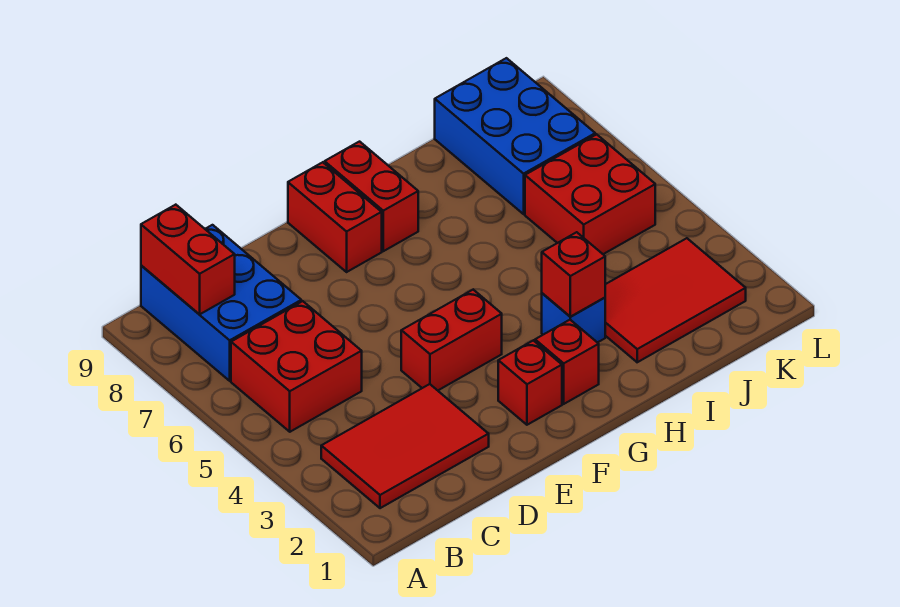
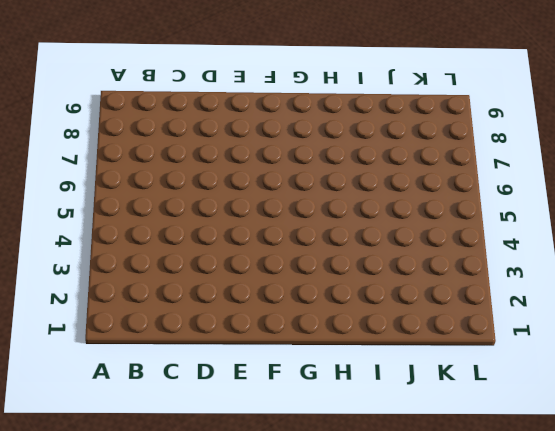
none -> red tile B2:D3 level 1
none -> red brick B5:C6 level 1
none -> blue brick B7:C9 level 1

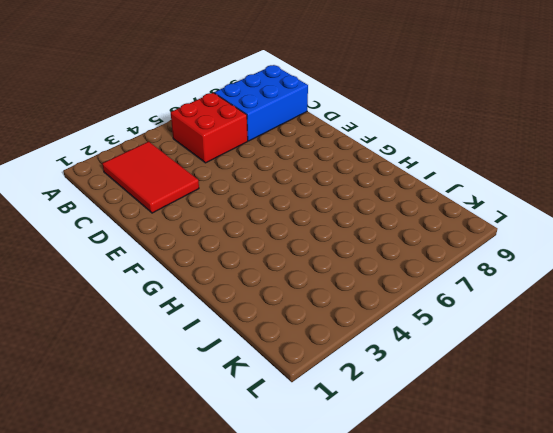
none -> red brick E4:F4 level 1
none -> red brick F2 level 1
none -> red brick F8:F9 level 1

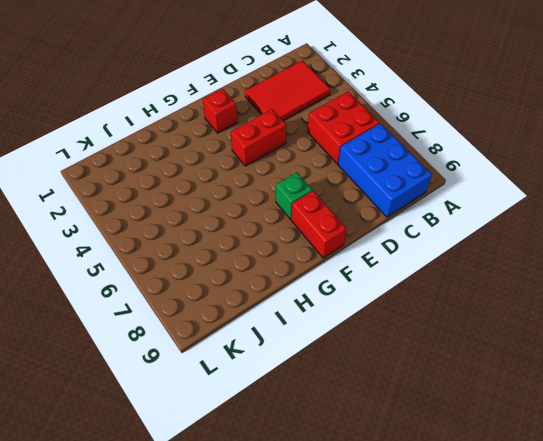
green brick F7 level 1 -> none
none -> red brick G2 level 1
none -> red brick G8:G9 level 1
none -> blue brick H3 level 1

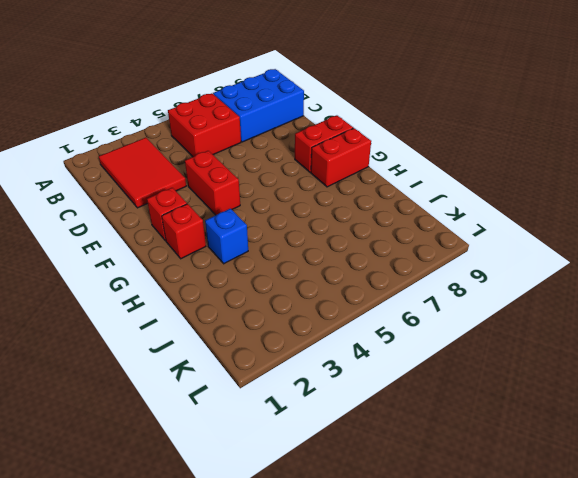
none -> red tile I2:K3 level 1
none -> red brick J5:K6 level 1
none -> blue brick J7:K9 level 1

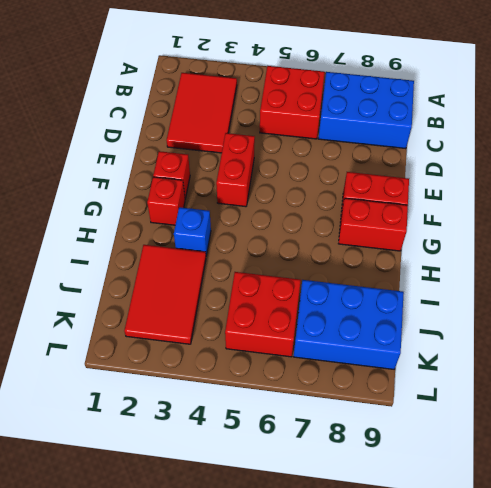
none -> red brick B8:B9 level 2
none -> red brick H3 level 2

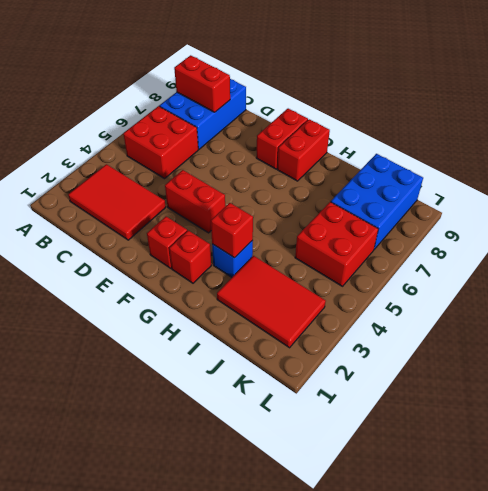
red brick B8:C8 level 2 -> red brick B8:B9 level 2

